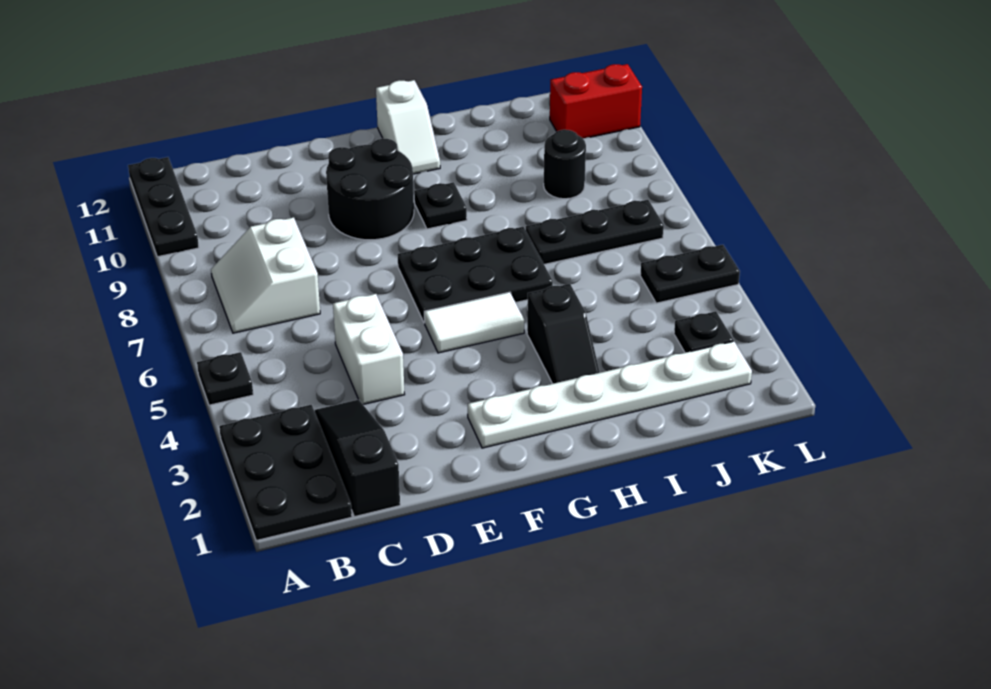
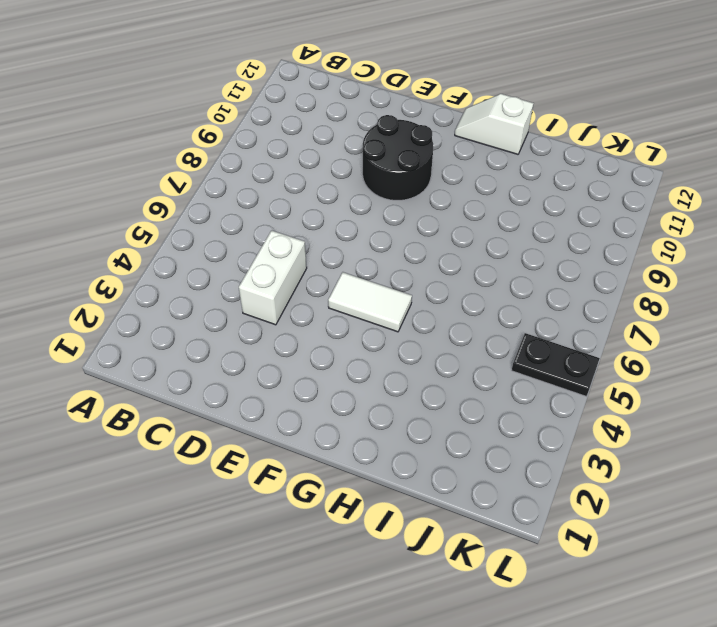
white slope G12:H12 level 1 top H -> white slope G11:G12 level 1 top 12
none -> black plate A1:B3 level 1
none -> black plate A5 level 1
none -> black plate A10:A12 level 1

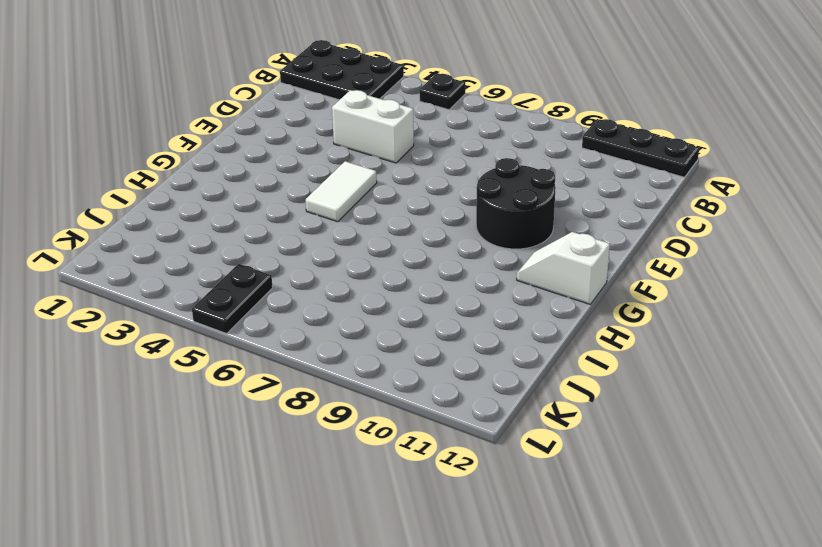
none -> white slope B7:C8 level 1 top C
none -> black slope C1:C3 level 1 top 1
none -> white plate F2:K2 level 1

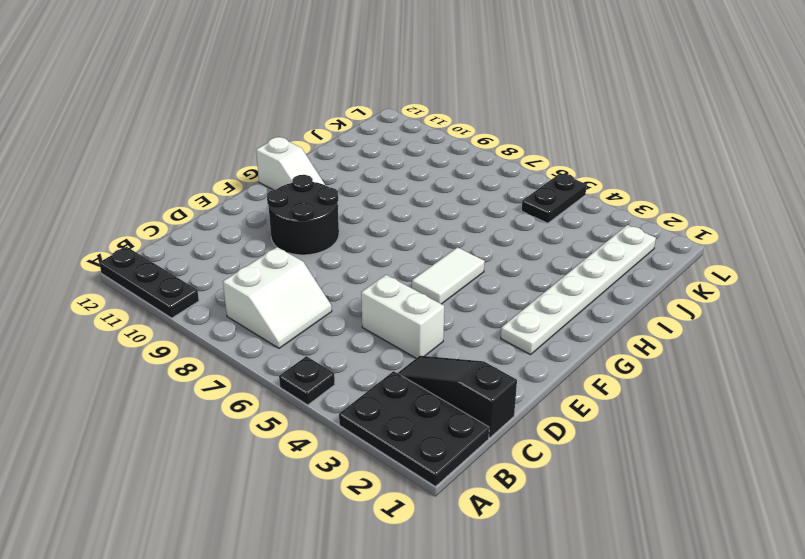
white slope B7:C8 level 1 top 8 -> white slope B7:C8 level 1 top C
none -> black plate F6:H7 level 1
none -> black plate G9 level 1
none -> black slope H3:H4 level 1 top 4

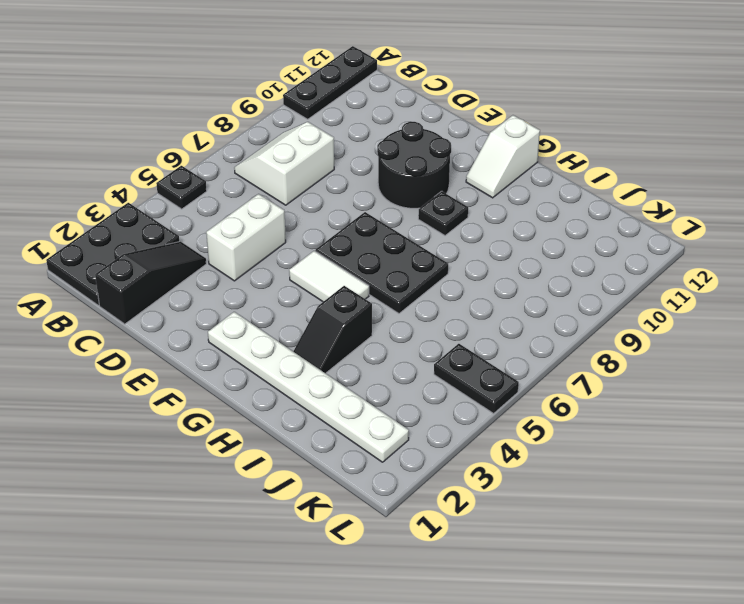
none -> black plate I7:K7 level 1
none -> black round brick J9 level 1
none -> black plate K3 level 1

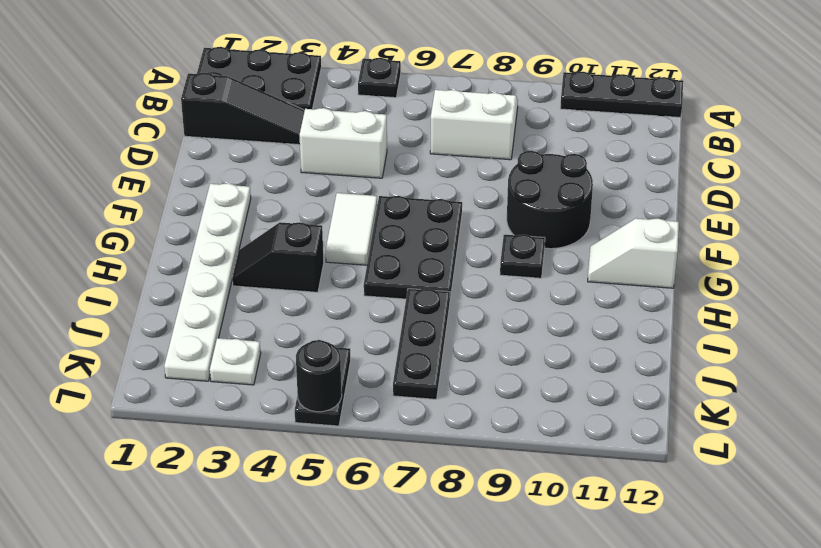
white plate K3 level 1 -> black plate K3 level 1
black round brick L5 level 2 -> black round brick J9 level 1
none -> red brick K11:L11 level 1

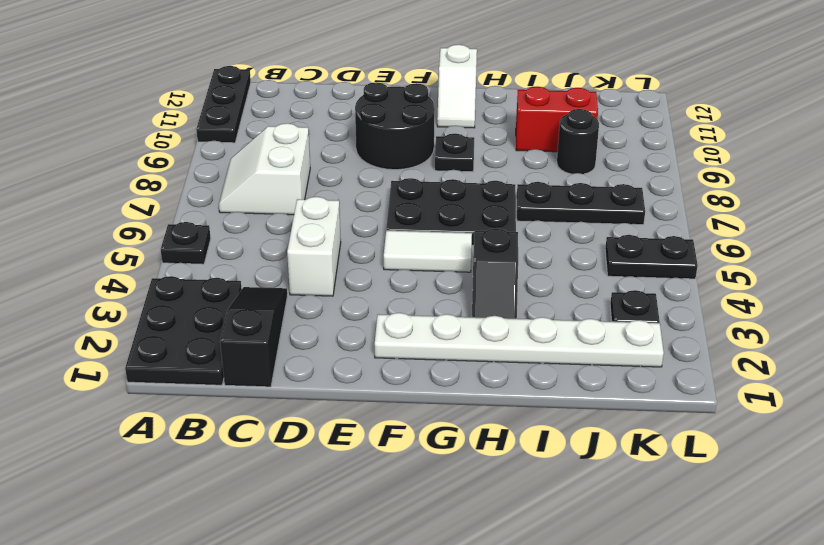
red brick I10:J10 level 1 -> red brick K11:L11 level 1

